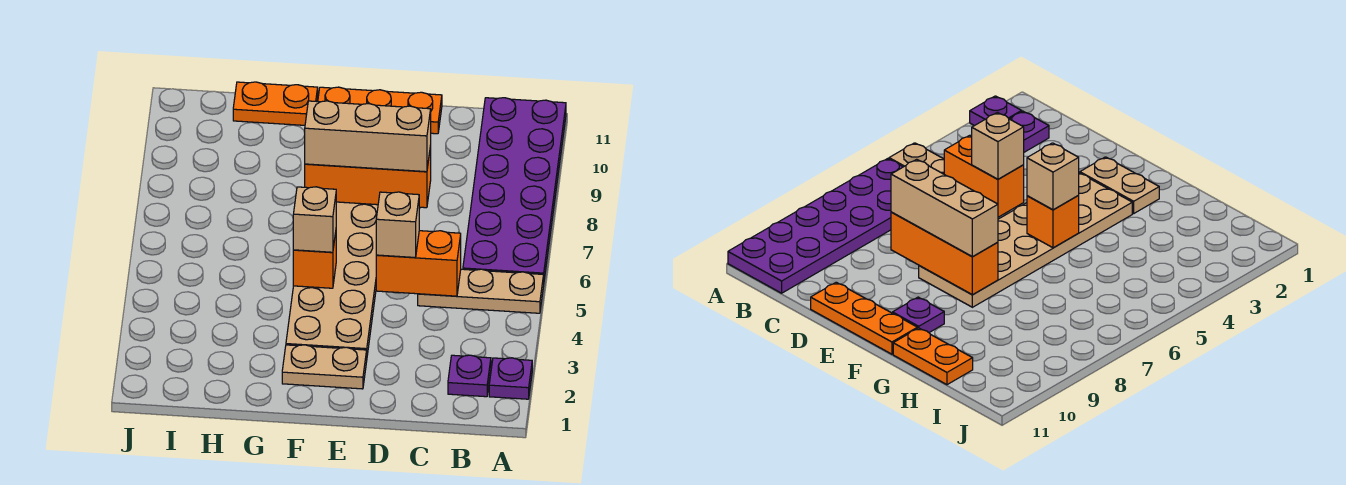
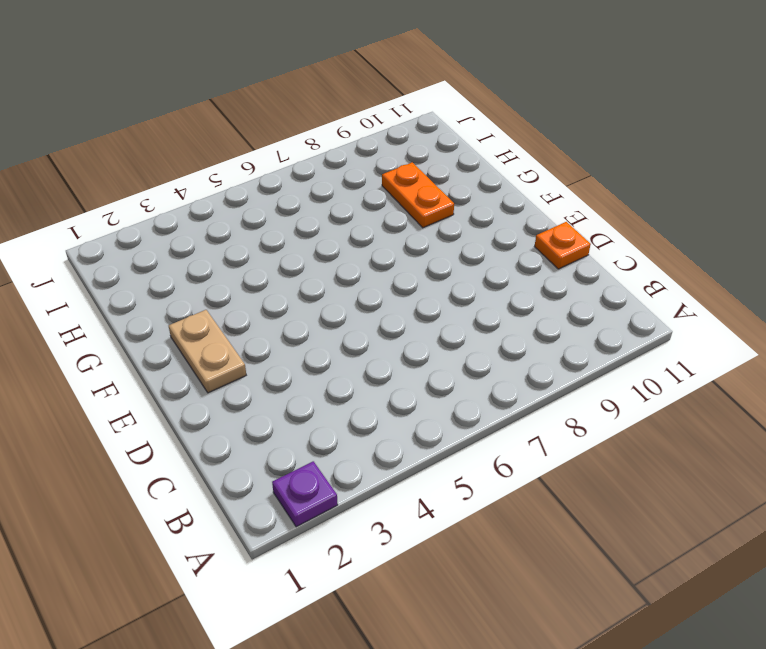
orange plate D11 level 1 -> orange plate D11:F11 level 1
orange plate G9:H9 level 1 -> orange plate G11:H11 level 1
none -> tan plate A5:C5 level 1
none -> purple plate A6:B11 level 1
none -> purple plate B2 level 1

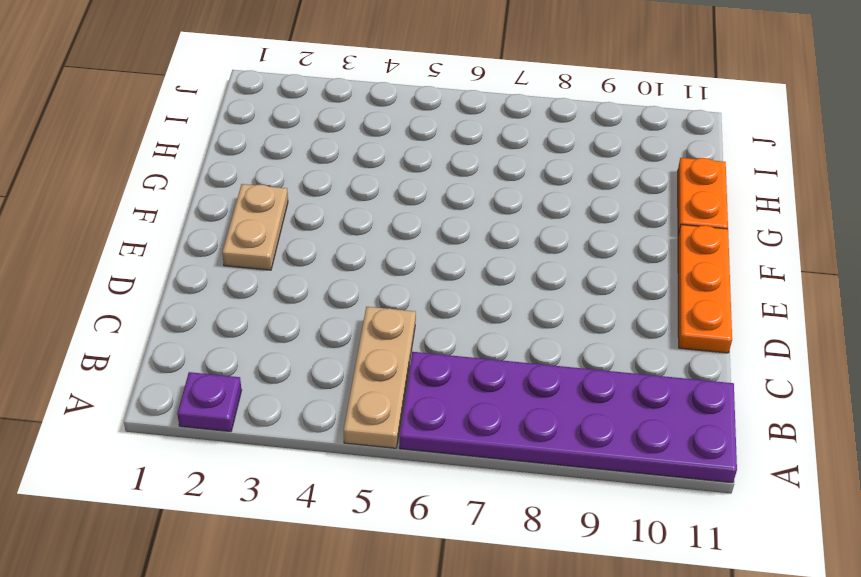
none -> purple plate B2 level 1
none -> tan plate E3:F8 level 1
none -> purple plate F10 level 1

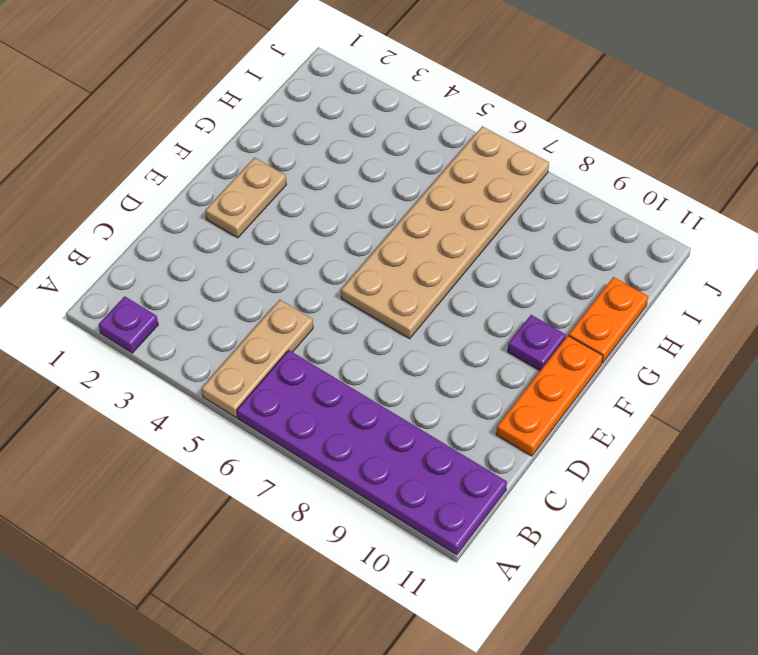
tan plate E6:J7 level 1 -> tan plate E3:F8 level 1
none -> purple plate B2 level 1
none -> orange brick C5:D5 level 2
none -> orange brick D8:F8 level 2

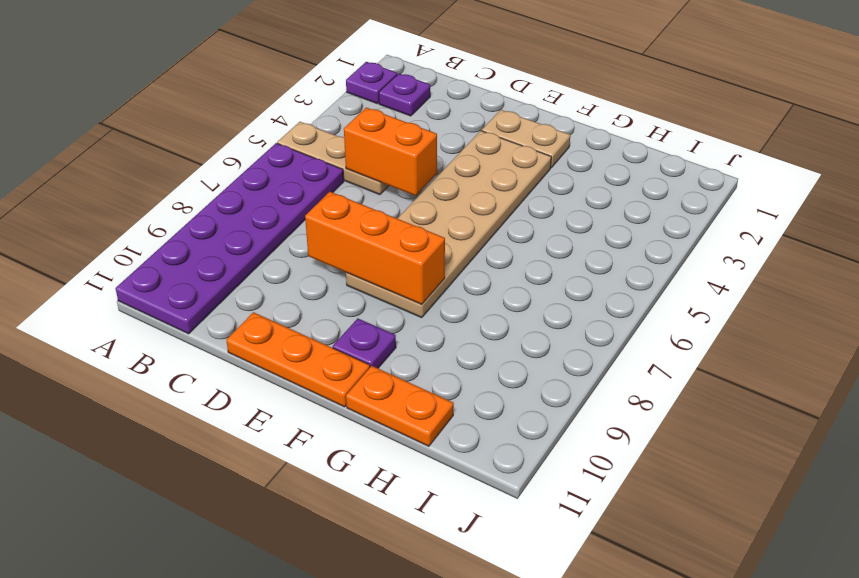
none -> orange brick F5 level 2
none -> tan brick D5 level 3
none -> tan brick D8:F8 level 3

